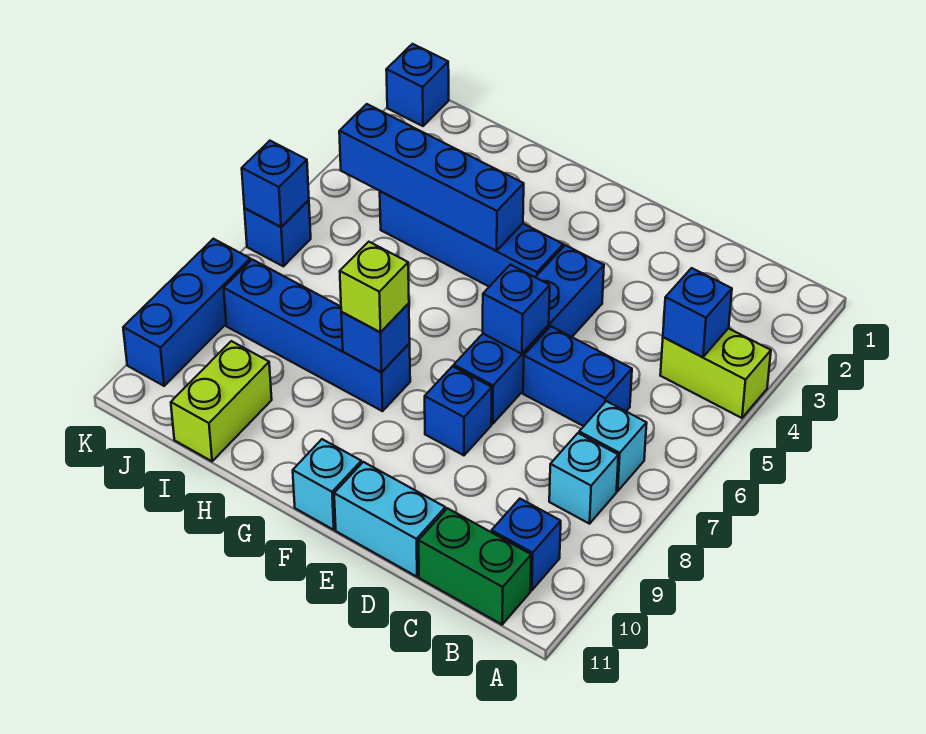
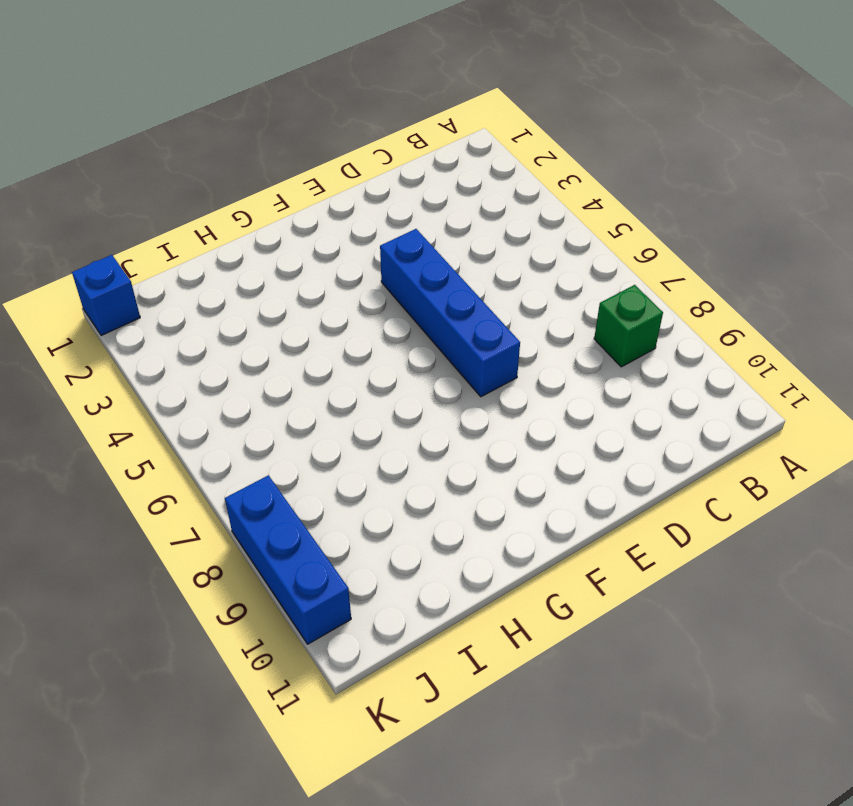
green brick B8 level 1 -> cyan brick B8 level 1
none -> lime brick A4:B4 level 1
none -> cyan brick B7 level 1
none -> blue brick B10 level 1

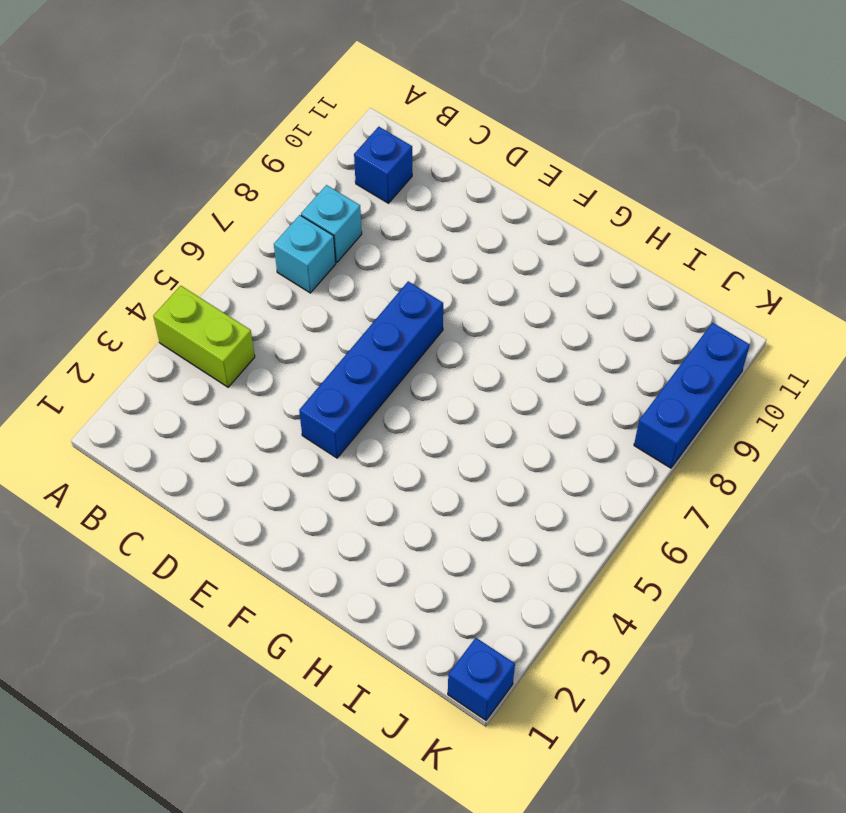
none -> green brick B11:C11 level 1
none -> blue brick C6:D6 level 1
none -> cyan brick D11:E11 level 1

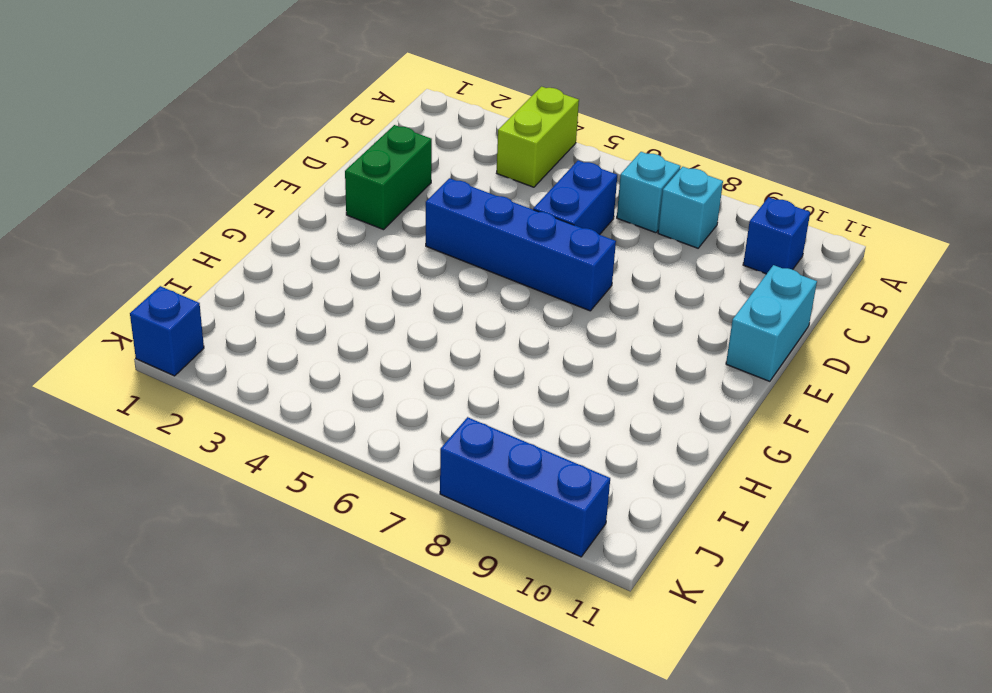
green brick D2:E2 level 1 -> green brick B11:C11 level 1
none -> blue brick E8 level 1
none -> blue brick F4:I4 level 1
none -> cyan brick F11 level 1

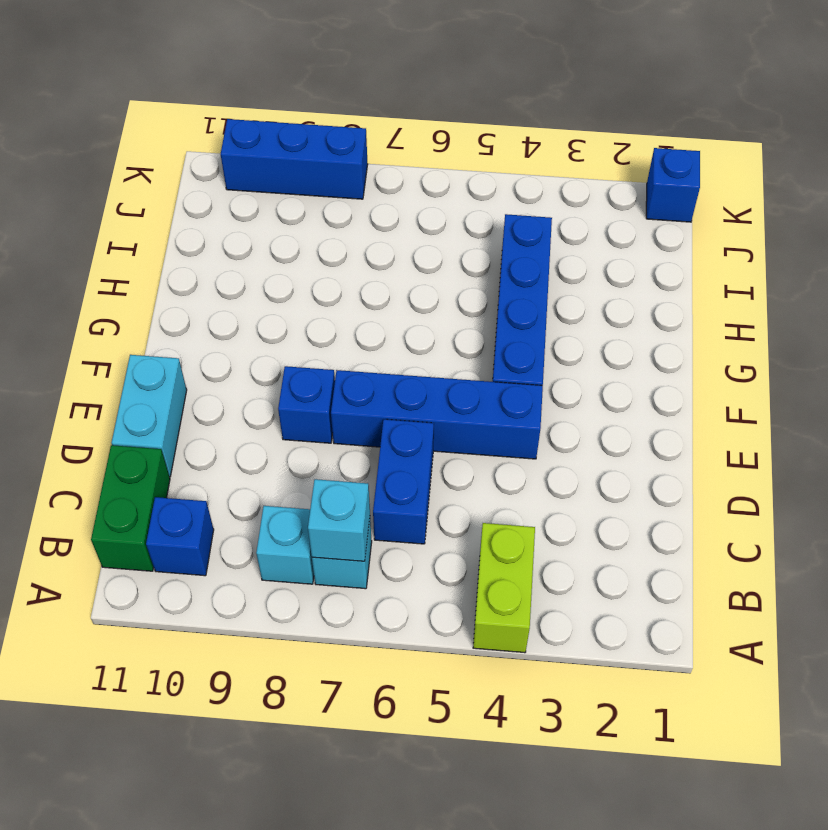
cyan brick B7 level 2 -> cyan brick F11 level 1
none -> blue brick G8:J8 level 1
none -> lime brick I10:I11 level 1
none -> blue brick K6 level 1

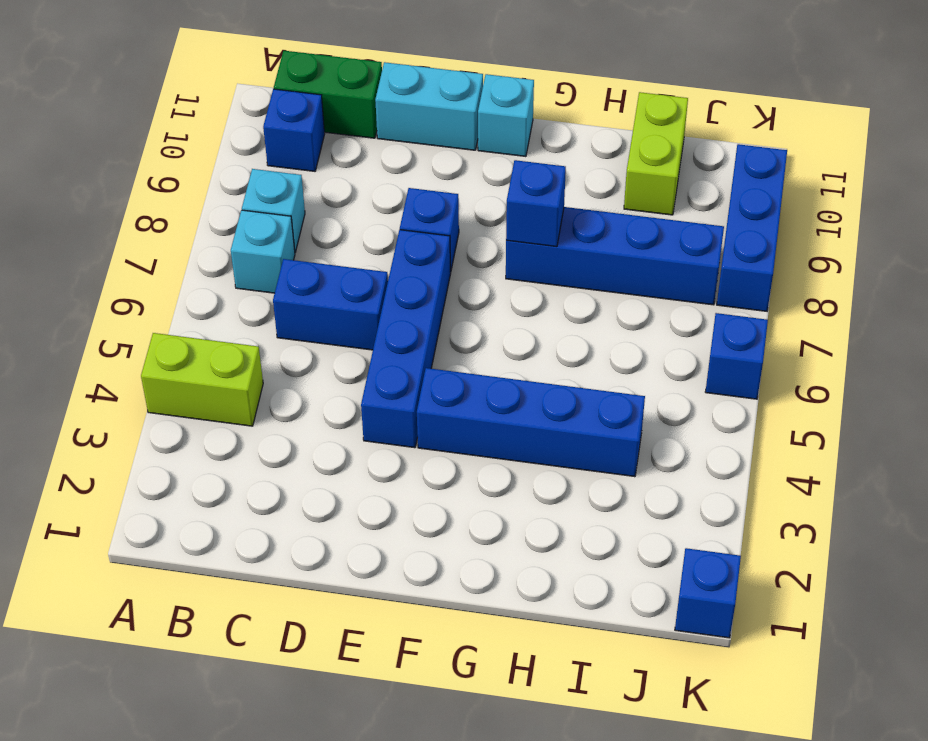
none -> blue brick B4 level 2
none -> blue brick E6 level 2
none -> blue brick G4:J4 level 2

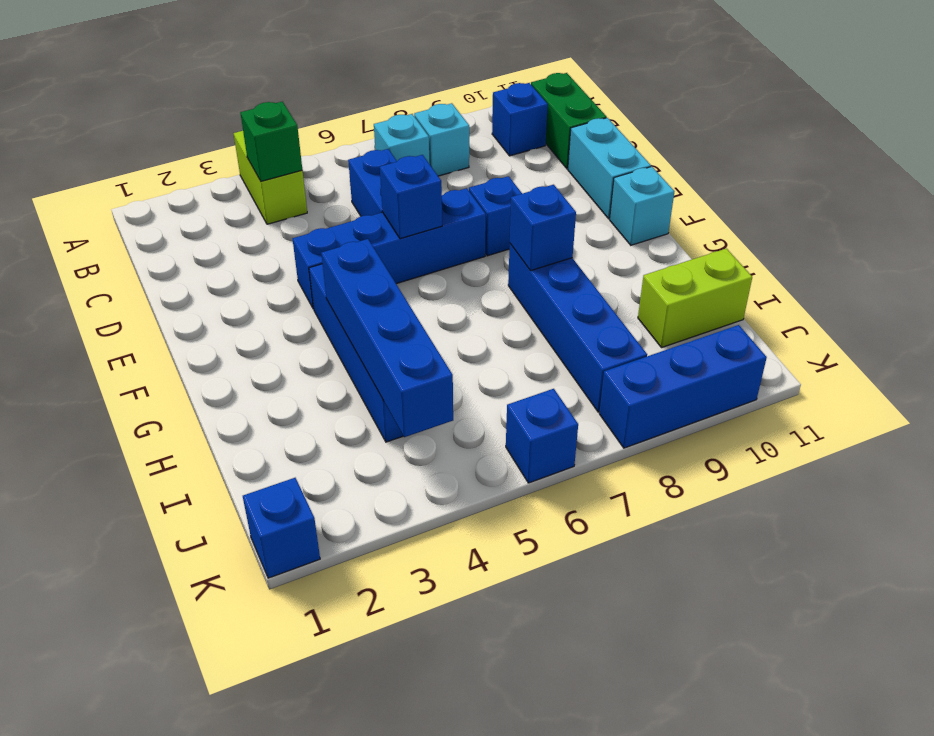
green brick B4 level 2 -> blue brick B4 level 2
none -> blue brick K6 level 2
none -> lime brick G8 level 3

